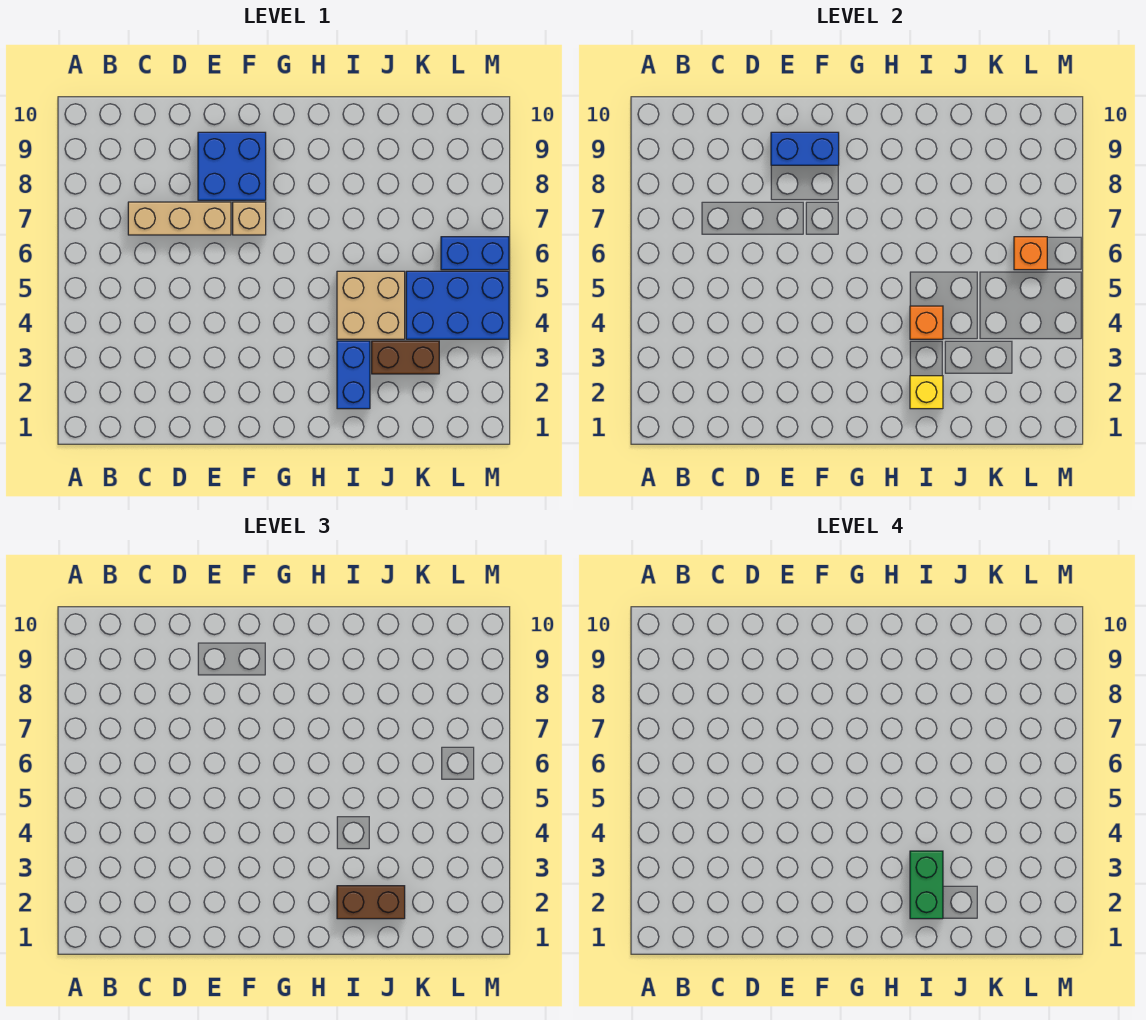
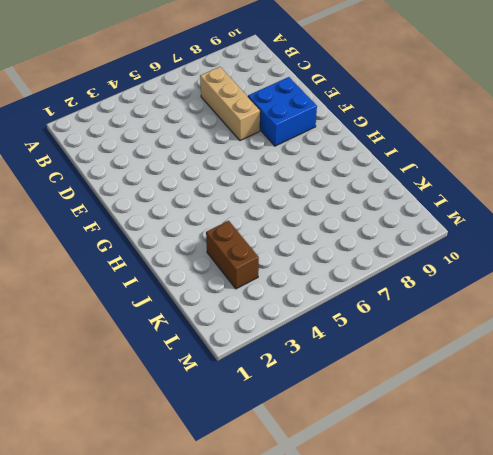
none -> tan brick F7 level 1
none -> blue brick I2:I3 level 1
none -> tan brick I4:J5 level 1

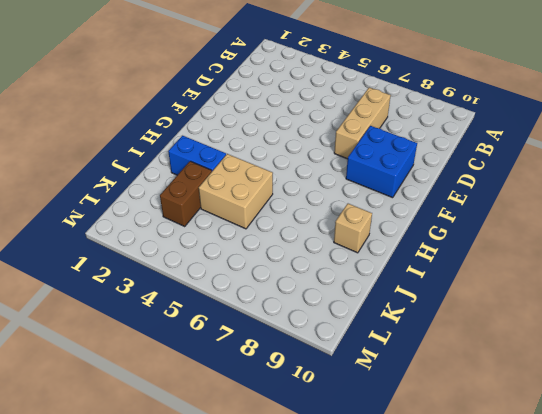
tan brick I9 level 1 -> tan brick F7 level 1
none -> blue brick K4:M5 level 1
none -> blue brick L6:M6 level 1
none -> blue brick E9:F9 level 2

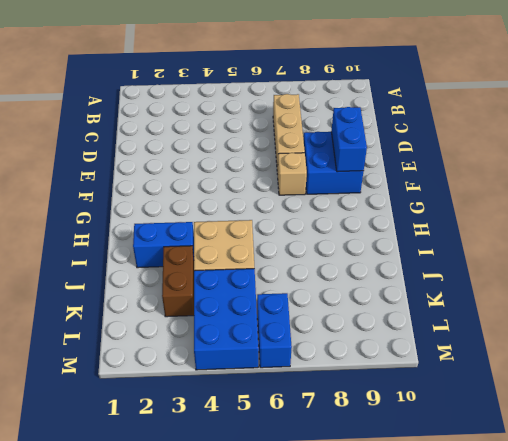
none -> yellow brick I2 level 2
none -> orange brick I4 level 2
none -> orange brick L6 level 2

